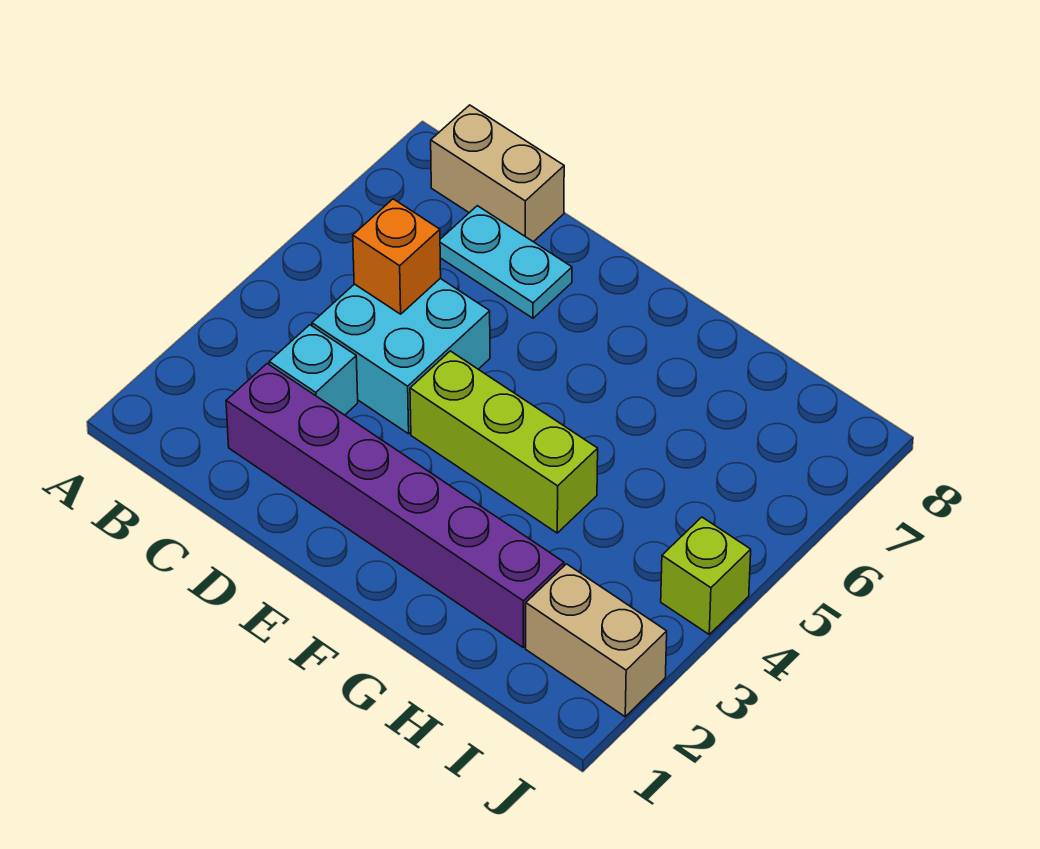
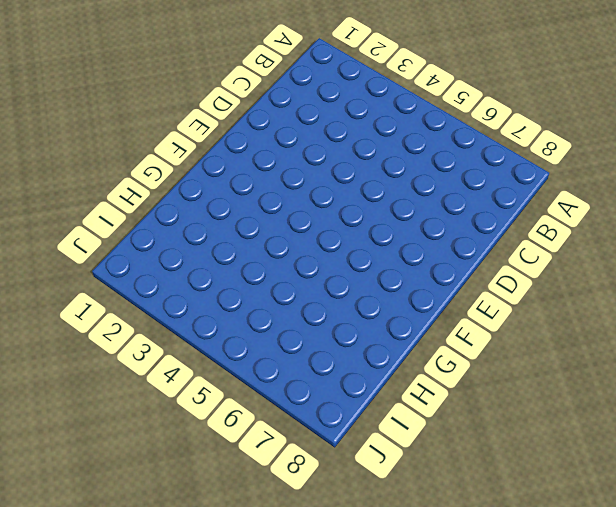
none -> tan brick B8:C8 level 1
none -> purple brick C2:H2 level 1

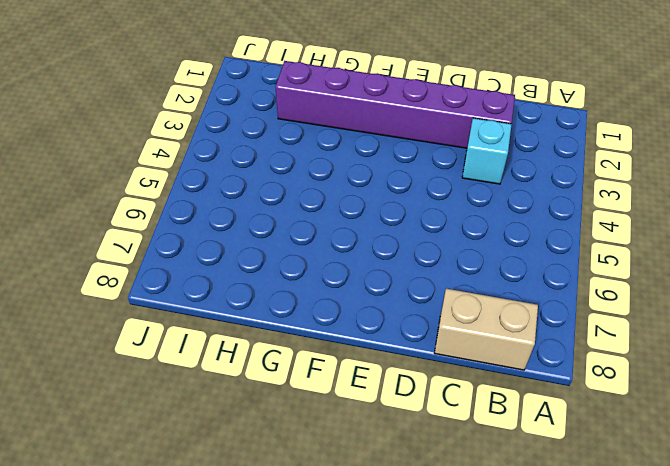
none -> cyan brick C4:D5 level 1
none -> cyan plate C7:D7 level 1

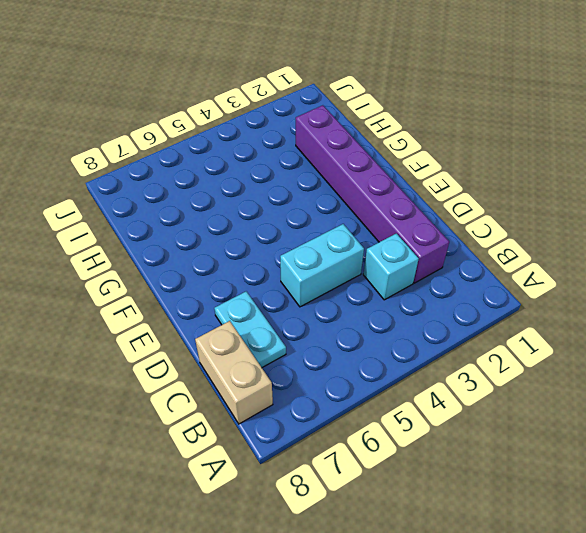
cyan brick D4:D5 level 1 -> cyan brick C4:D5 level 1
none -> lime brick E4:G4 level 1
none -> tan brick I2:J2 level 1

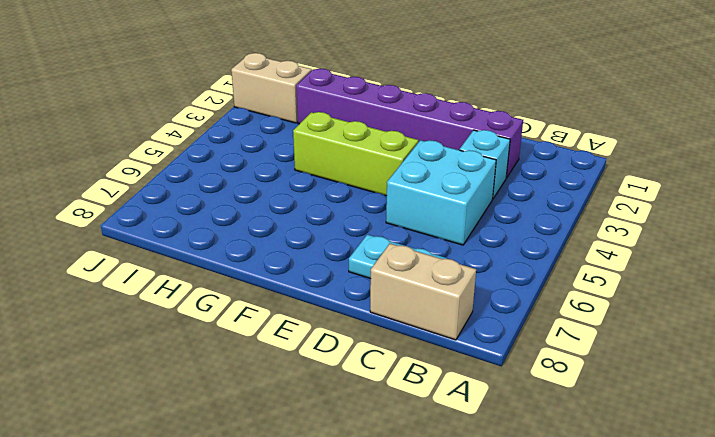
none -> lime brick J4 level 1
none -> orange brick C5 level 2

